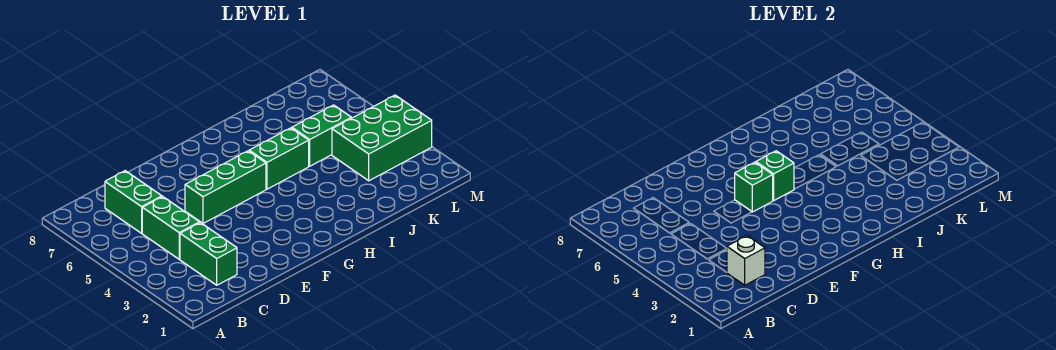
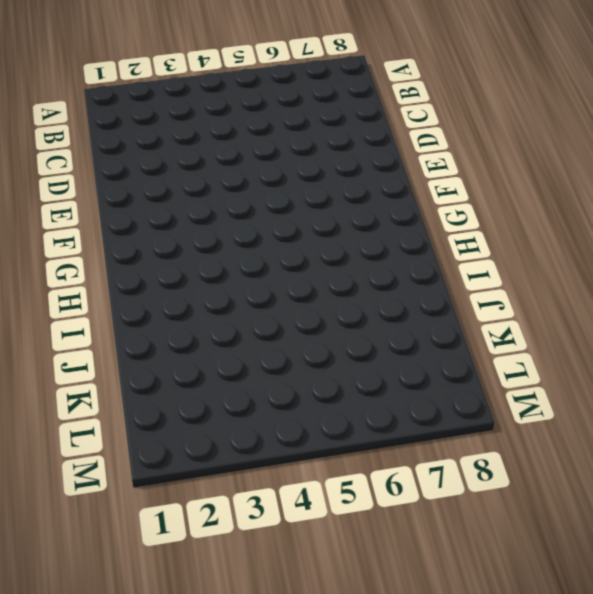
none -> green brick C2:C3 level 1
none -> green brick C4:C5 level 1

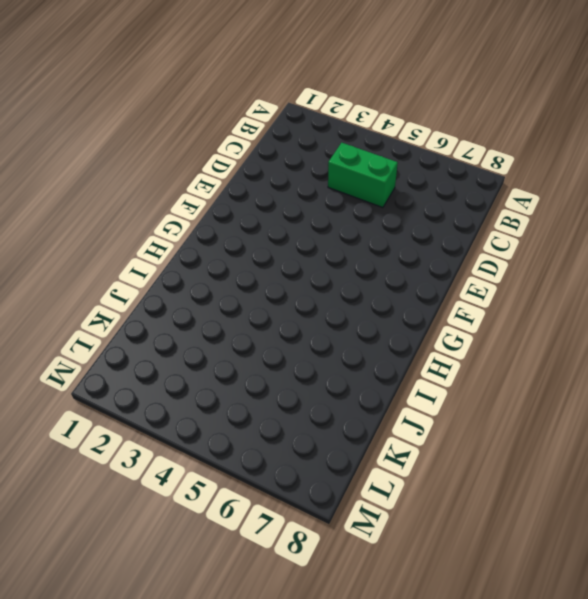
none -> green brick C2:C3 level 1
none -> green brick C6:C7 level 1

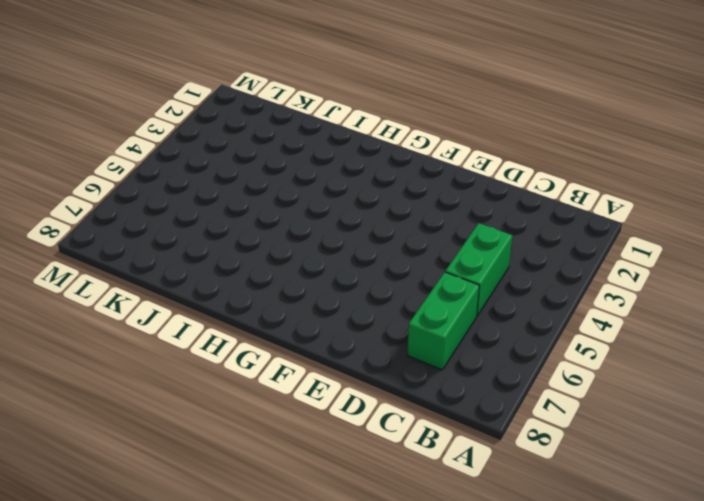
none -> green brick C2:C3 level 1
none -> green brick E5:G5 level 1

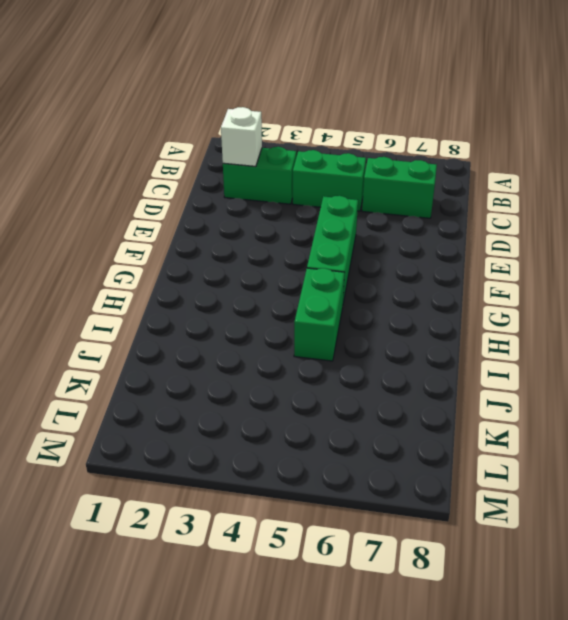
none -> green brick J5:K5 level 1
none -> green brick K3:M4 level 1

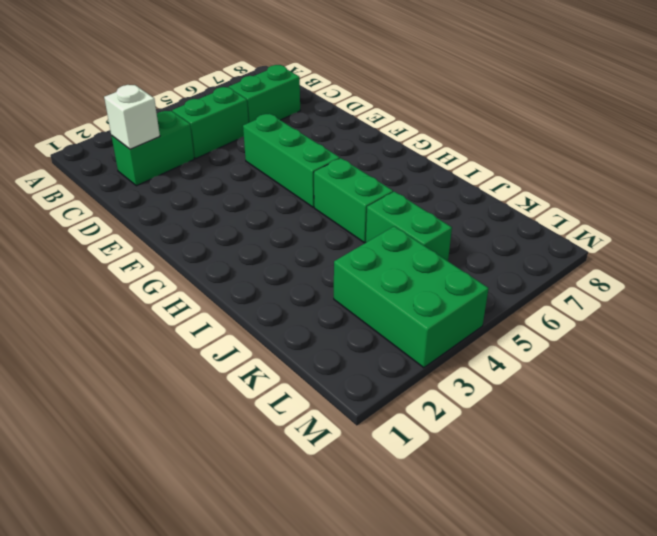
none -> green brick F5 level 2
none -> green brick G5 level 2

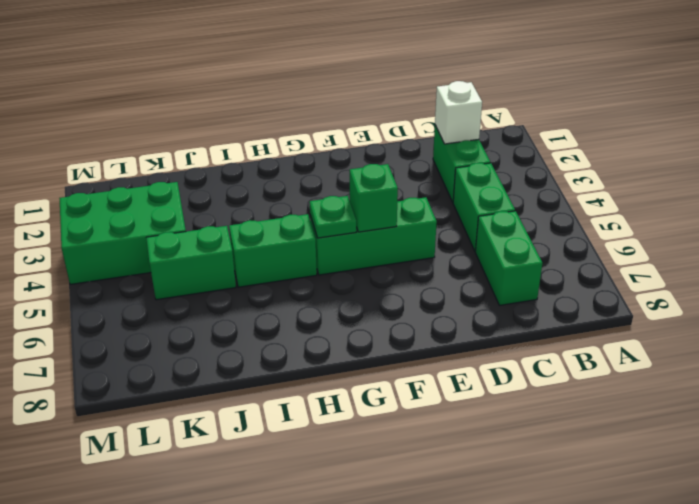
green plate G5 level 2 -> green brick G5 level 2

